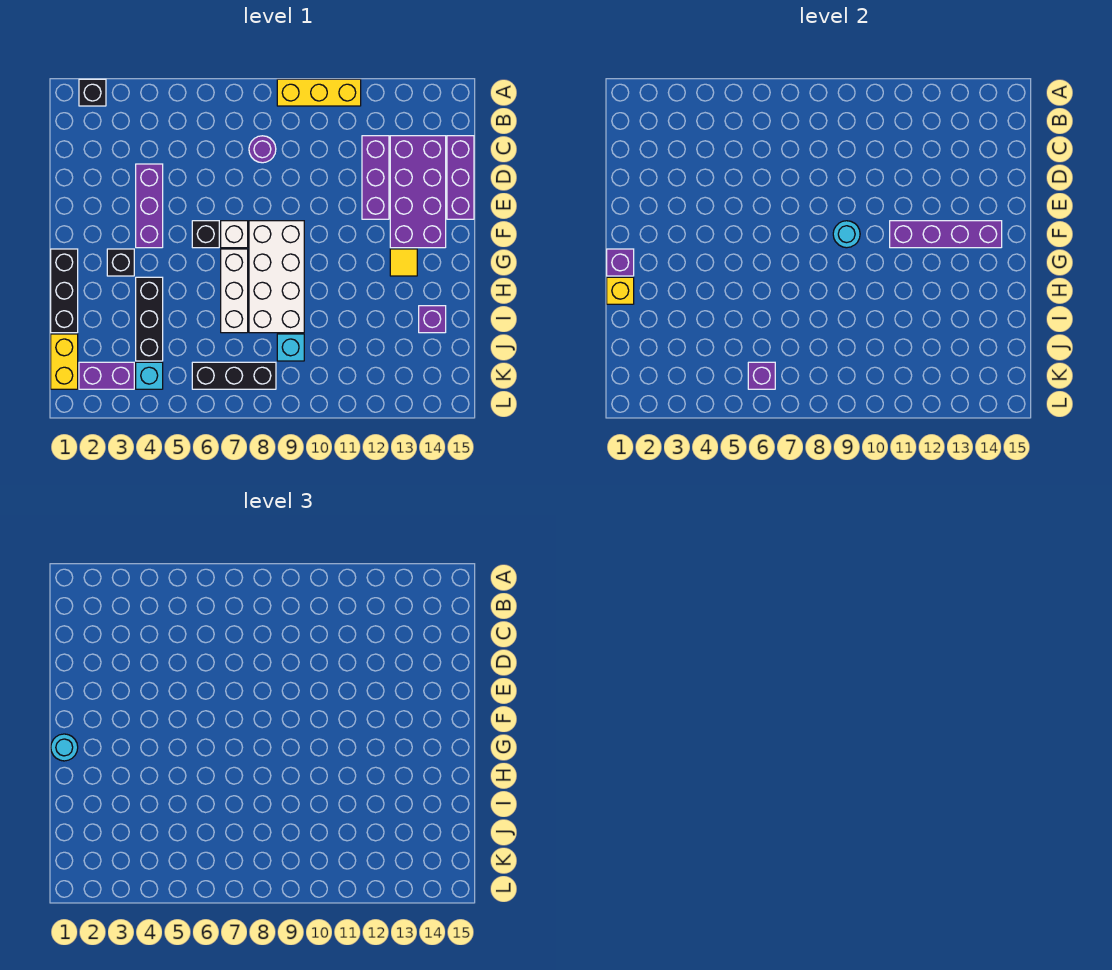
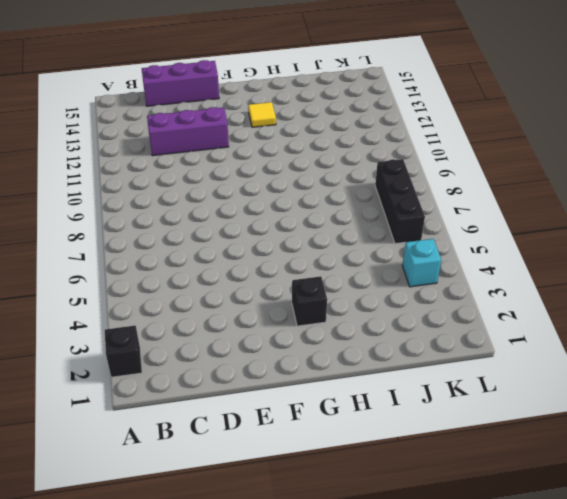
none -> yellow brick A9:A11 level 1
none -> purple round brick C8 level 1
none -> purple brick C13:F14 level 1

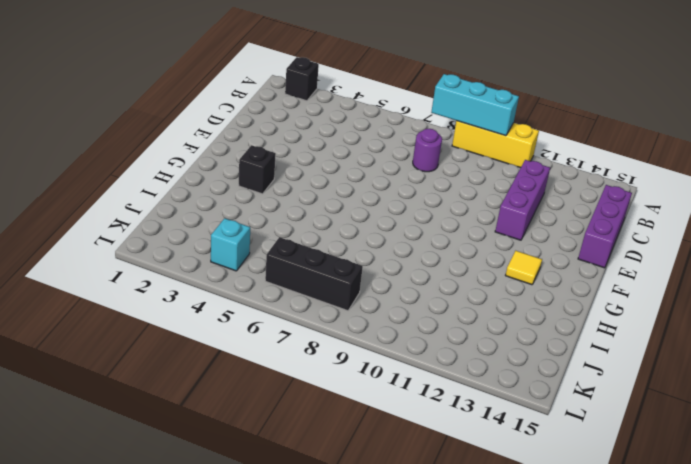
cyan brick A8:A10 level 2 -> none
none -> purple brick C13:F14 level 1
none -> purple brick D4:F4 level 1
none -> black brick F6 level 1

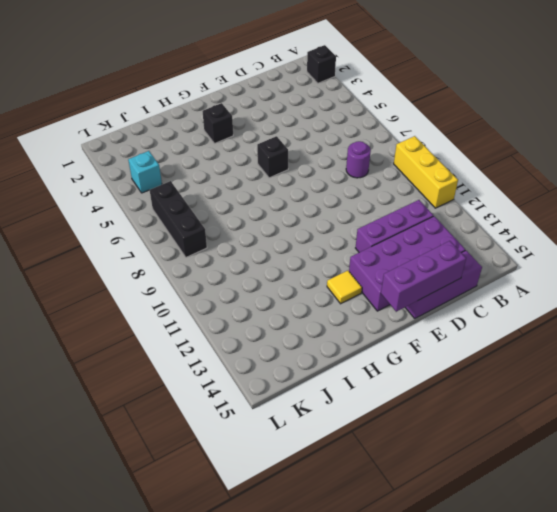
purple brick D15:F15 level 2 -> purple brick D4:F4 level 1
none -> white brick F7 level 1
none -> white brick F8:I9 level 1
none -> black brick G1:I1 level 1

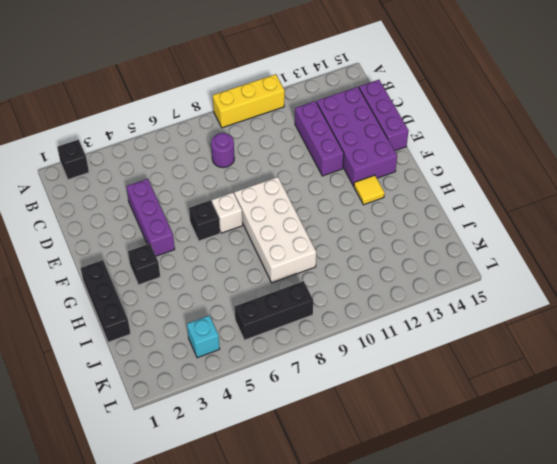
none -> white brick G7:I7 level 1
none -> black brick H4:J4 level 1
none -> purple brick I14 level 1

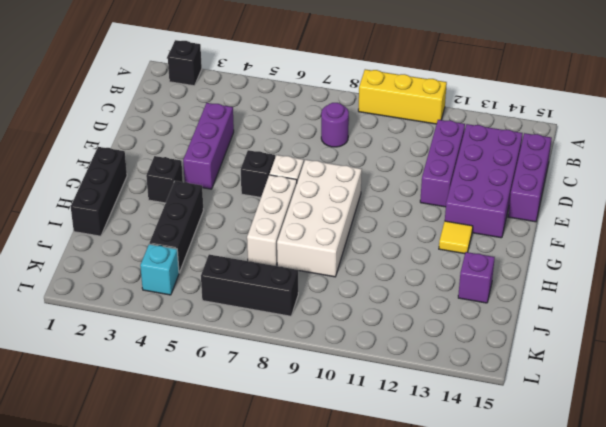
none -> yellow brick J1:K1 level 1
none -> cyan brick J9 level 1
none -> purple brick K2:K3 level 1

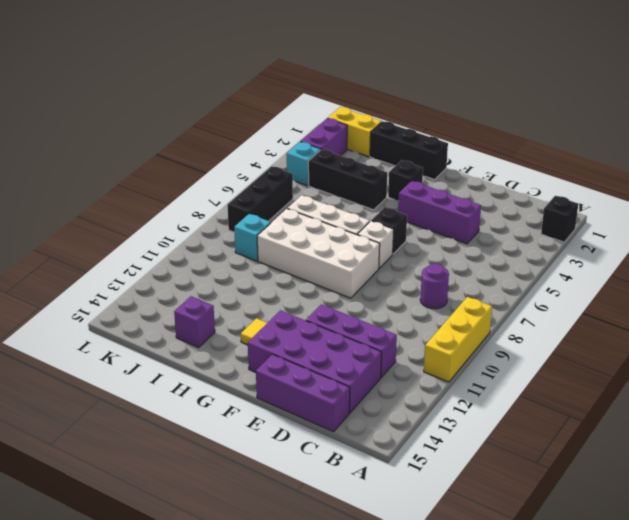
none -> cyan round brick F9 level 2
none -> purple brick F11:F14 level 2
none -> purple brick G1 level 2

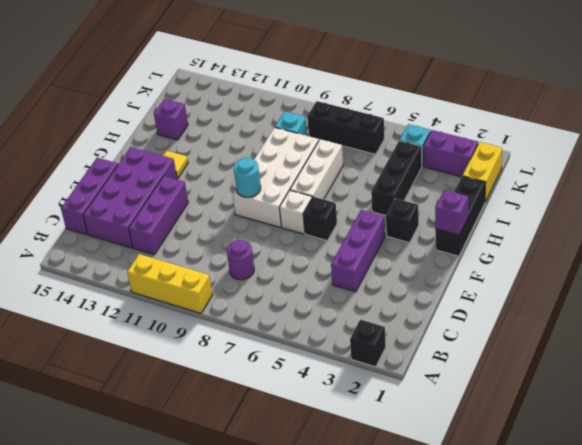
none -> purple brick F11:F14 level 2
none -> yellow brick H1 level 2
none -> purple brick K6 level 2

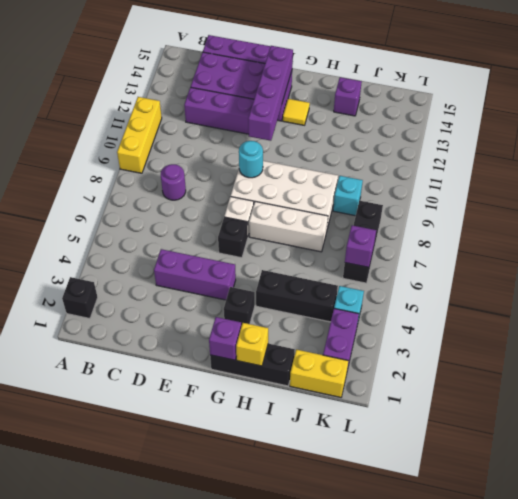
none -> cyan round brick G1 level 3

